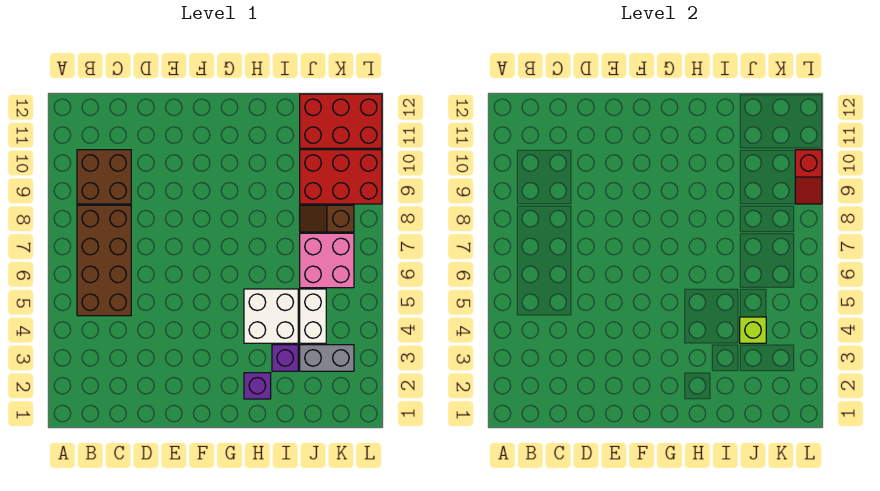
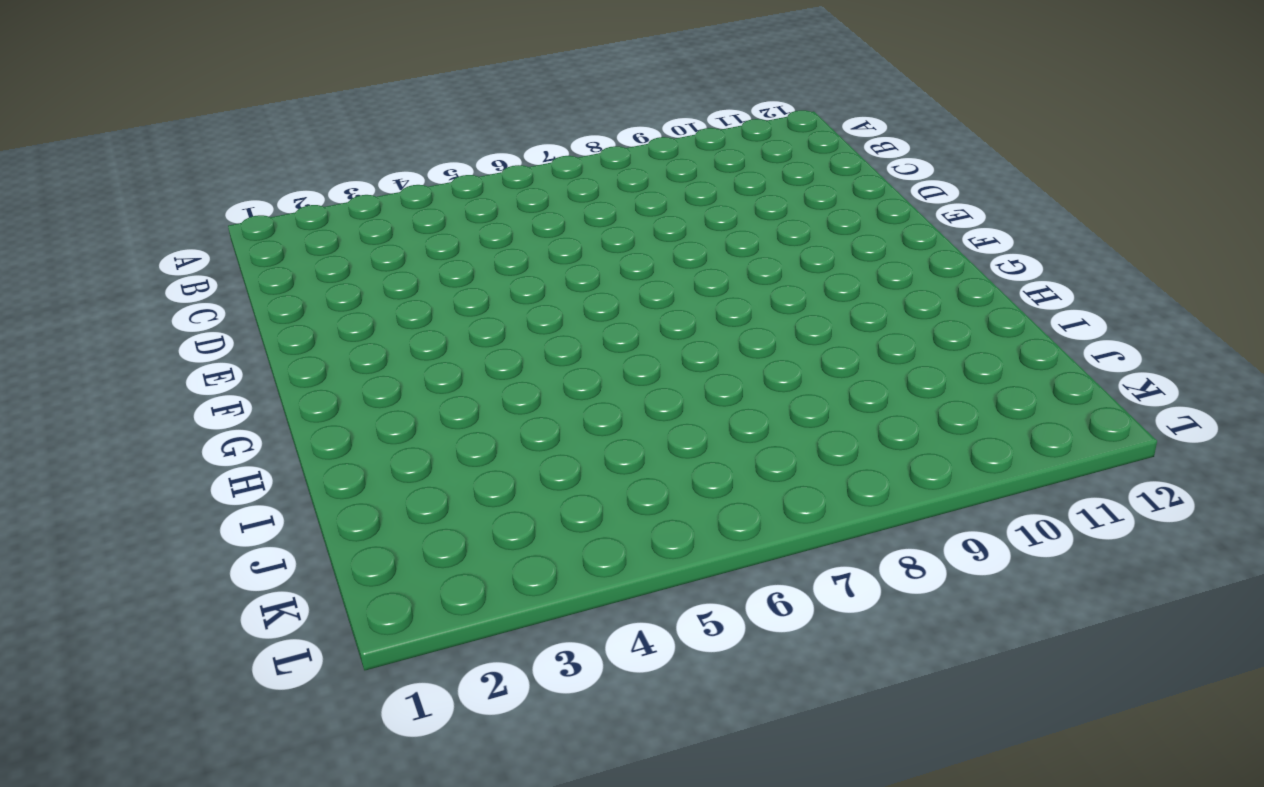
none -> brown brick B5:C8 level 1
none -> brown brick B9:C10 level 1
none -> purple brick H2 level 1

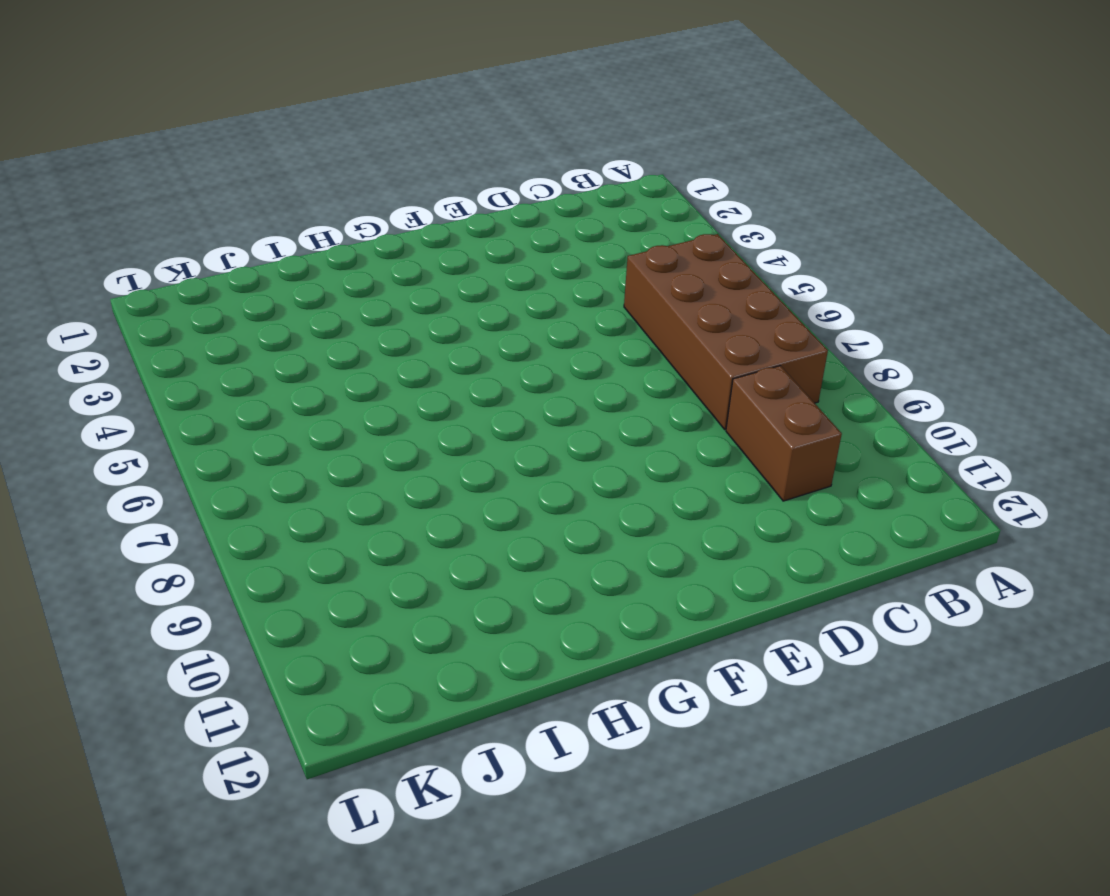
brown brick C9:C10 level 1 -> brown brick B9:C10 level 1
none -> purple brick H2 level 1
none -> white brick H4:I5 level 1
none -> purple brick I3 level 1

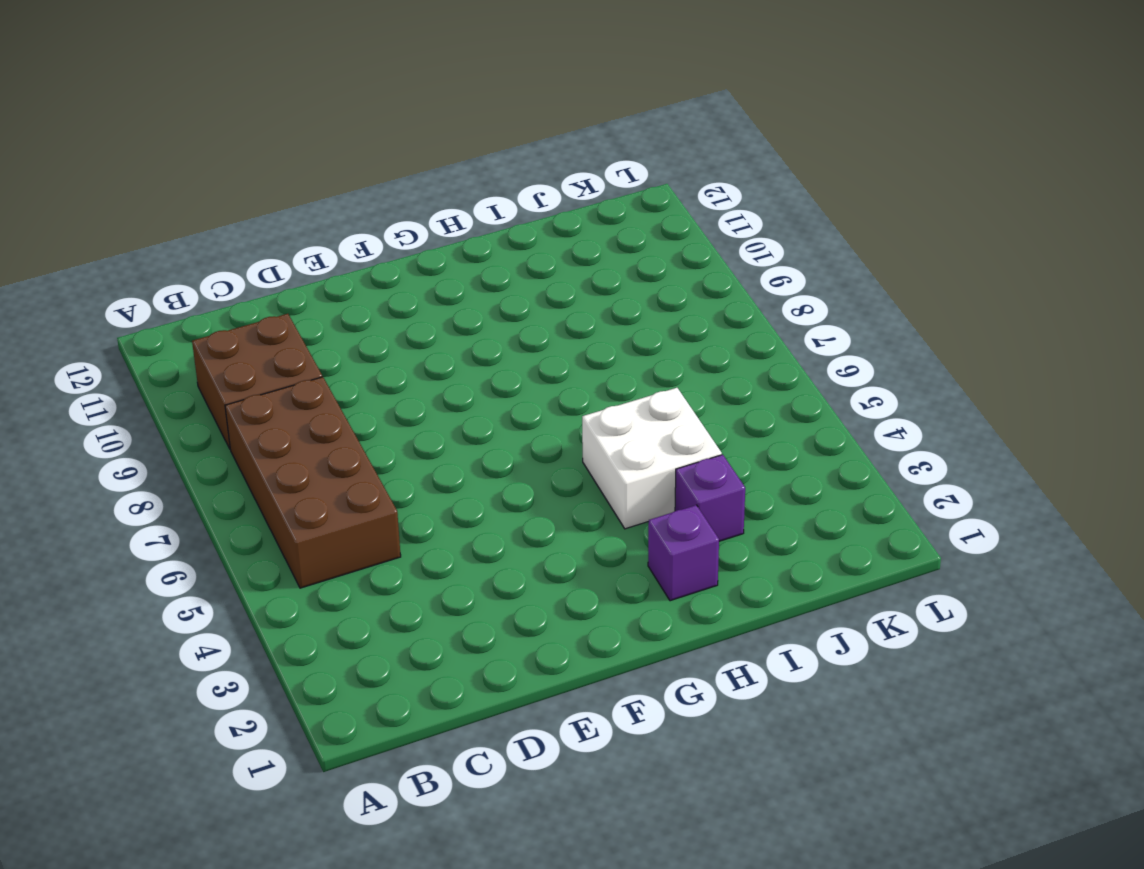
none -> grey brick J3:K3 level 1
none -> white brick J4:J5 level 1
none -> pink brick J6:K7 level 1

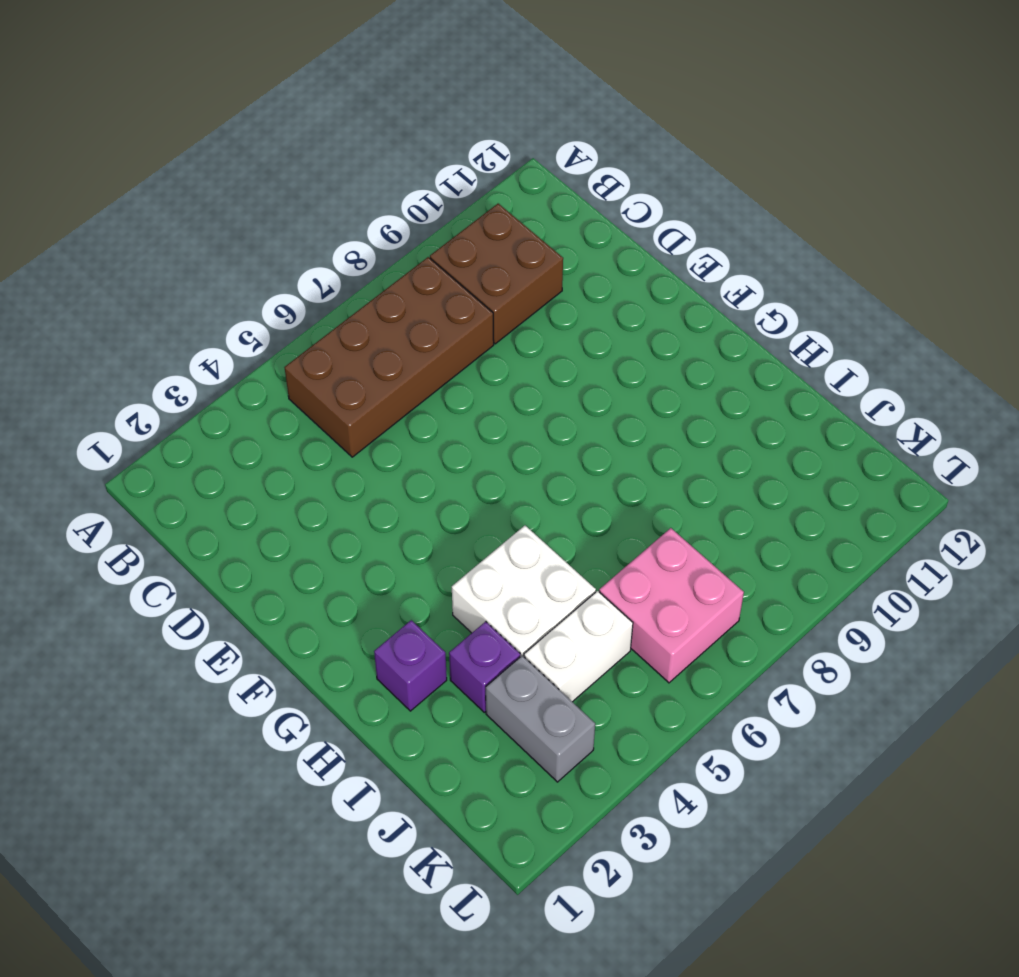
none -> brown slope J8:K8 level 1 top K
none -> red brick J9:L10 level 1
none -> red brick J11:L12 level 1

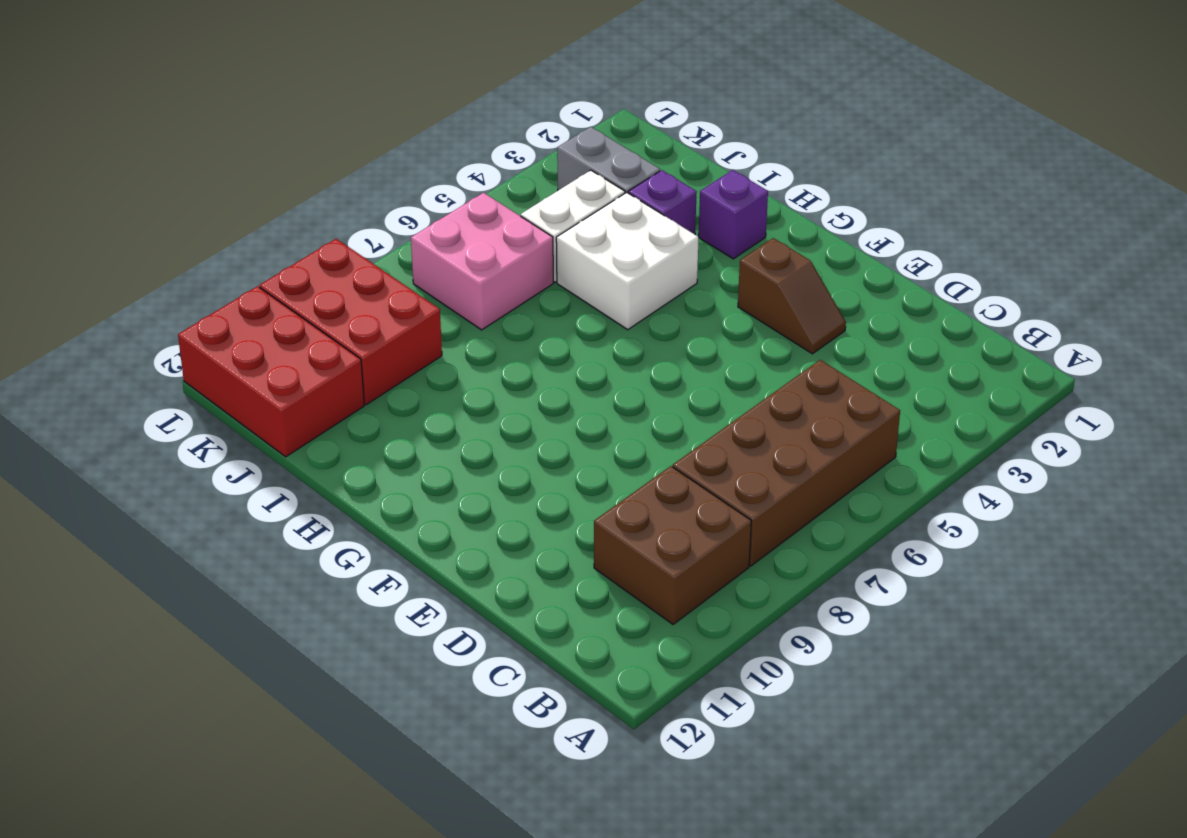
brown slope E3:F3 level 1 top F -> brown slope J8:K8 level 1 top K
none -> lime brick J4 level 2
none -> red slope L9:L10 level 2 top 10

